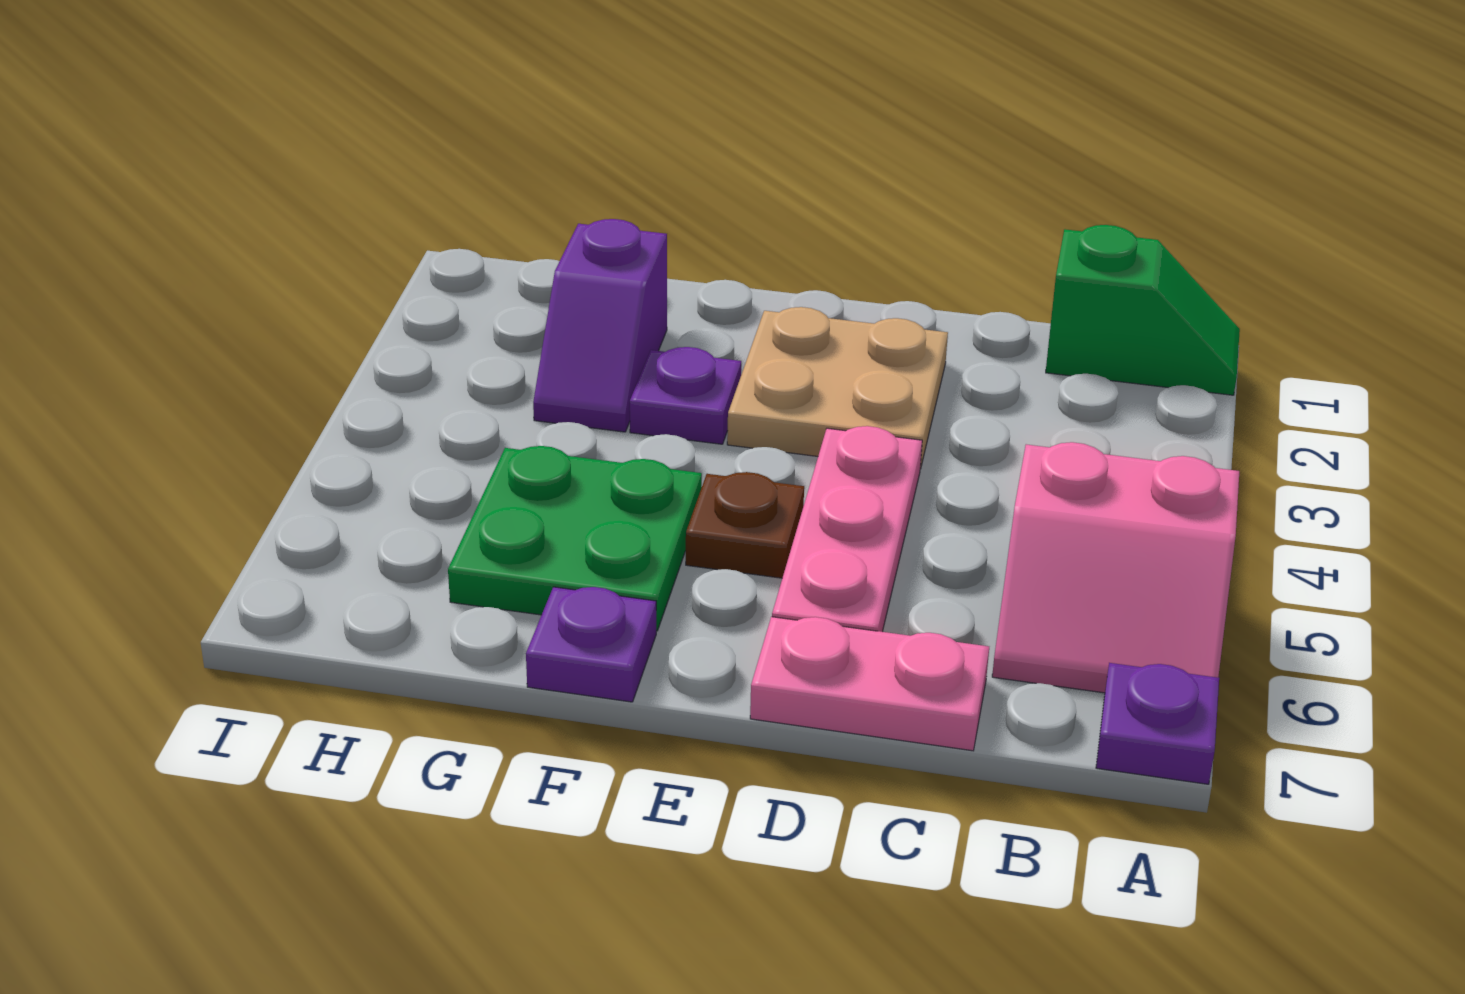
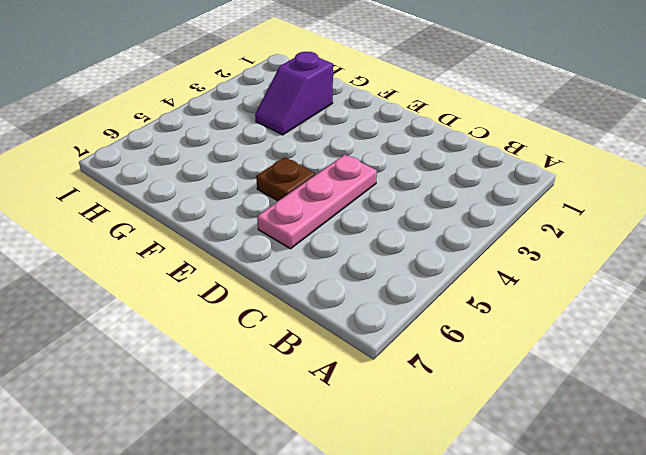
none -> green slope A1:B1 level 1 top B
none -> pink slope A5:B6 level 1 top 5

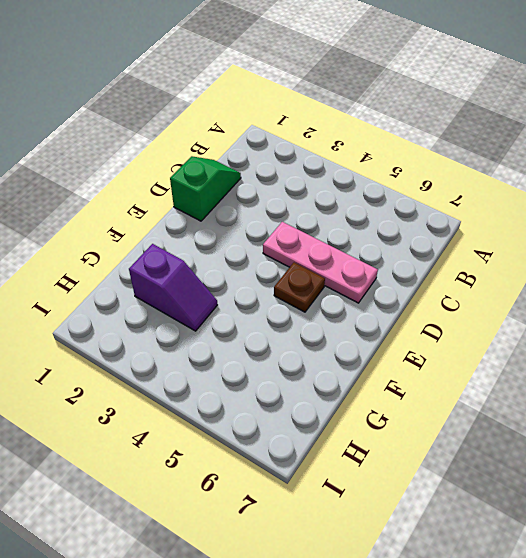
green slope C1:D1 level 1 top D -> green slope A1:B1 level 1 top B
none -> pink slope A5:B6 level 1 top 5
none -> purple plate A7 level 1

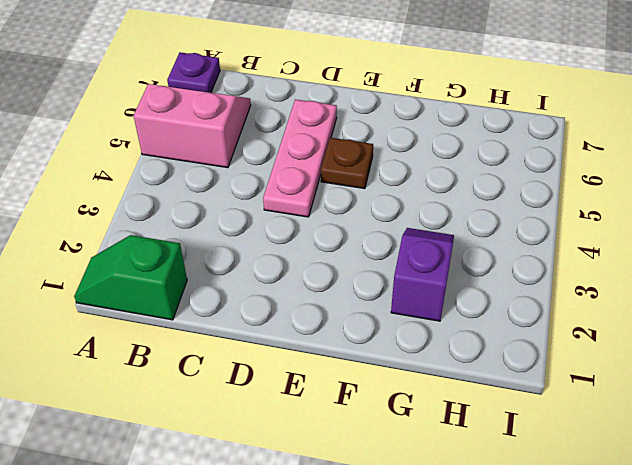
none -> pink plate C7:D7 level 1
none -> tan plate D2:E3 level 1

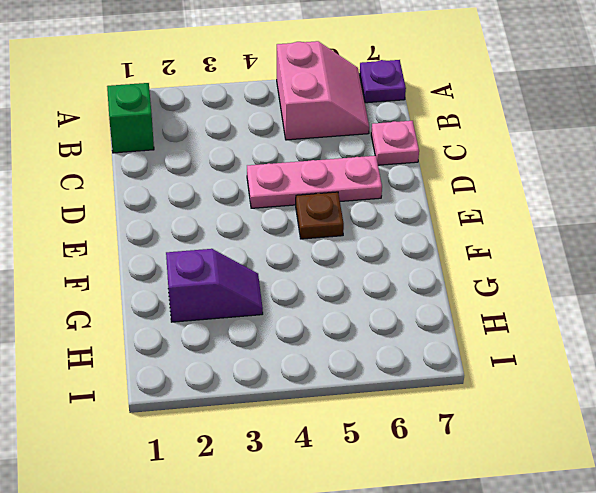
pink plate C7 level 1 -> pink plate C7:D7 level 1
none -> tan plate D2:E3 level 1
none -> purple plate F3 level 1

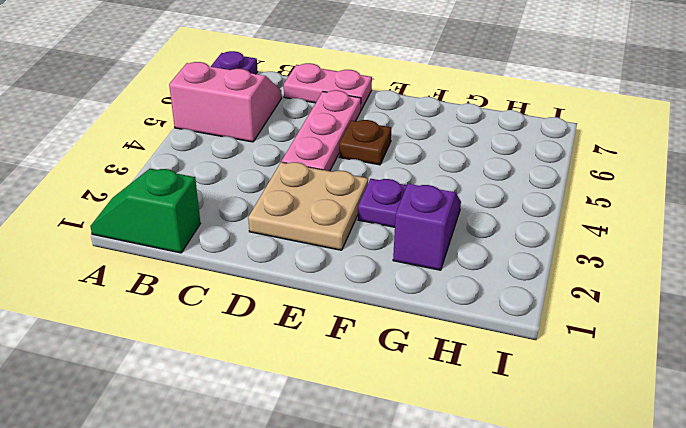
none -> green plate F5:G6 level 1
none -> purple plate F7 level 1

